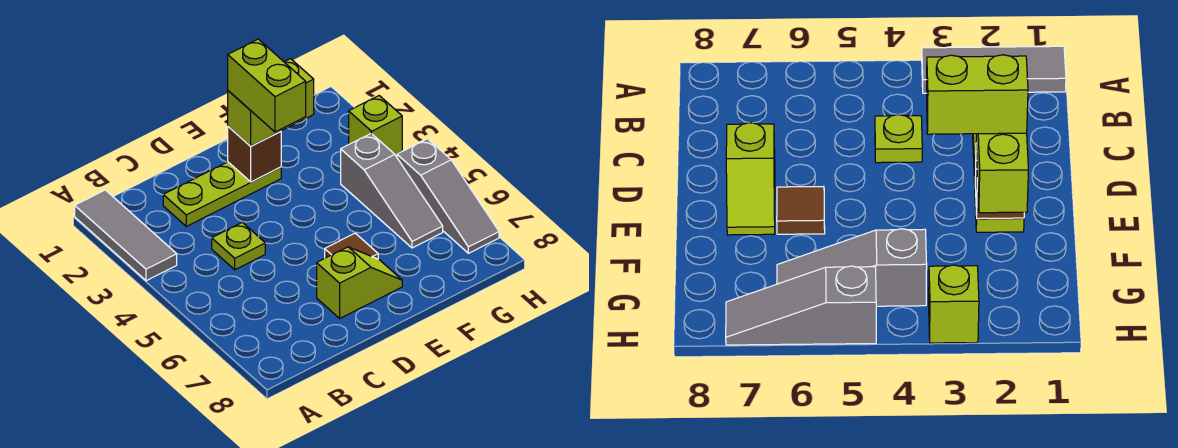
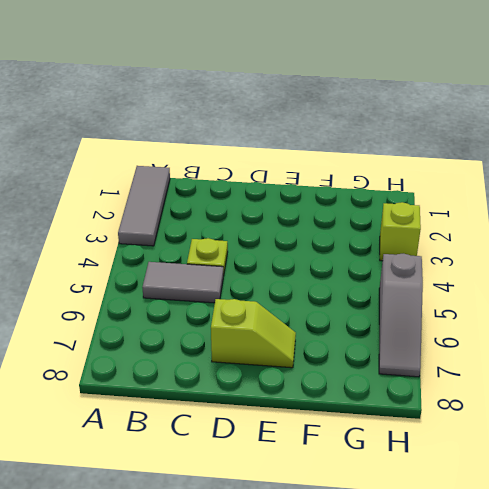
grey tile B5:C5 level 1 -> none
none -> lime plate C2:E2 level 1
none -> brown tile E6 level 1

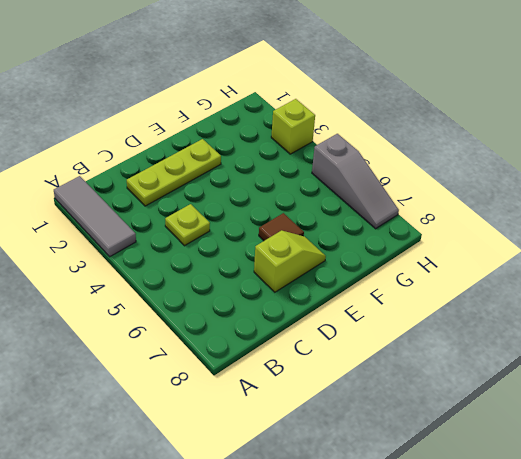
none -> grey slope G4:G6 level 1 top 4
none -> brown brick E2 level 2

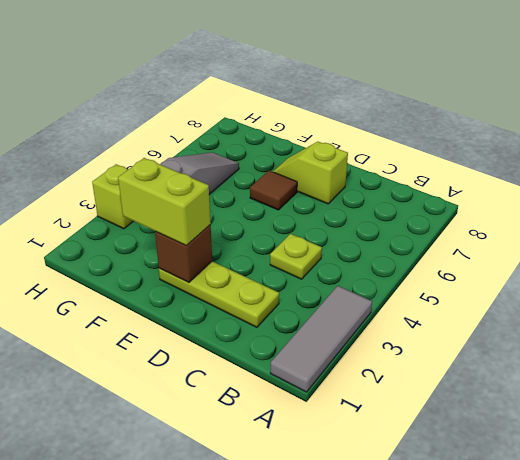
none -> grey slope H5:H7 level 1 top 5
none -> lime brick E2:E3 level 4

